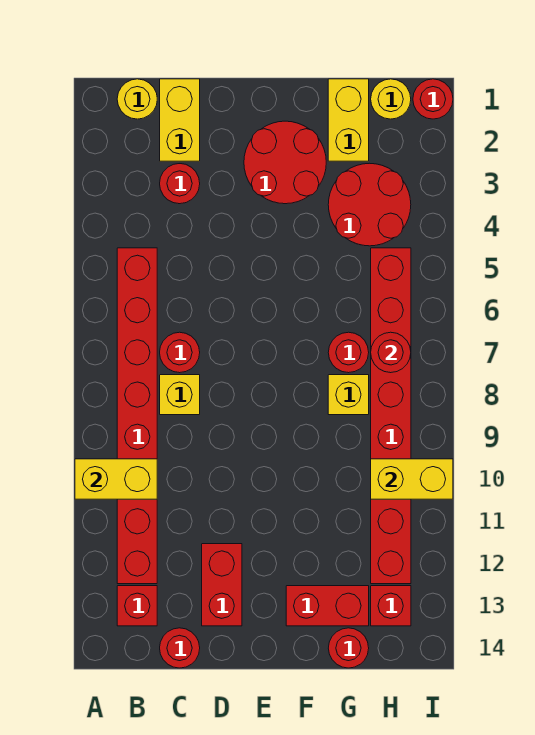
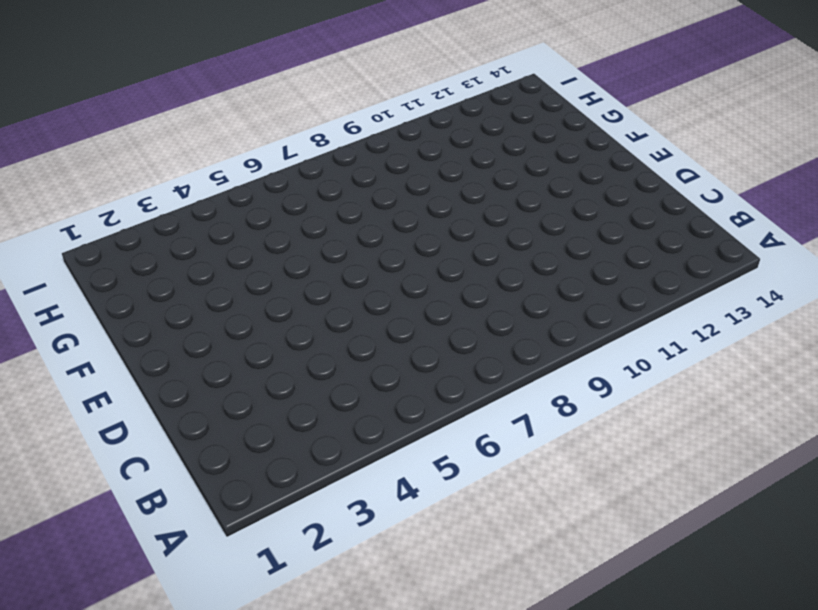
none -> yellow round brick B1 level 1
none -> red brick B5:B12 level 1
none -> red brick B13 level 1

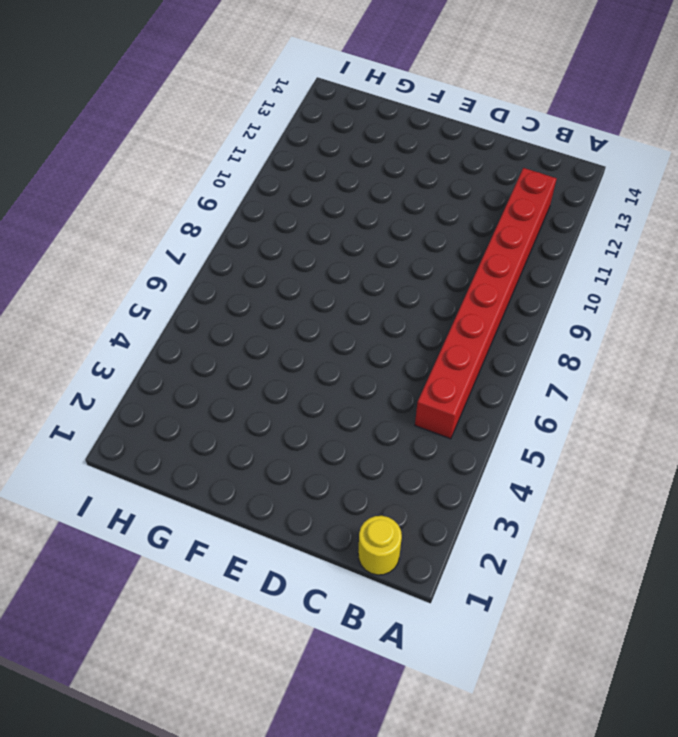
none -> red brick B13 level 1
none -> yellow brick C1:C2 level 1
none -> red round brick C3 level 1

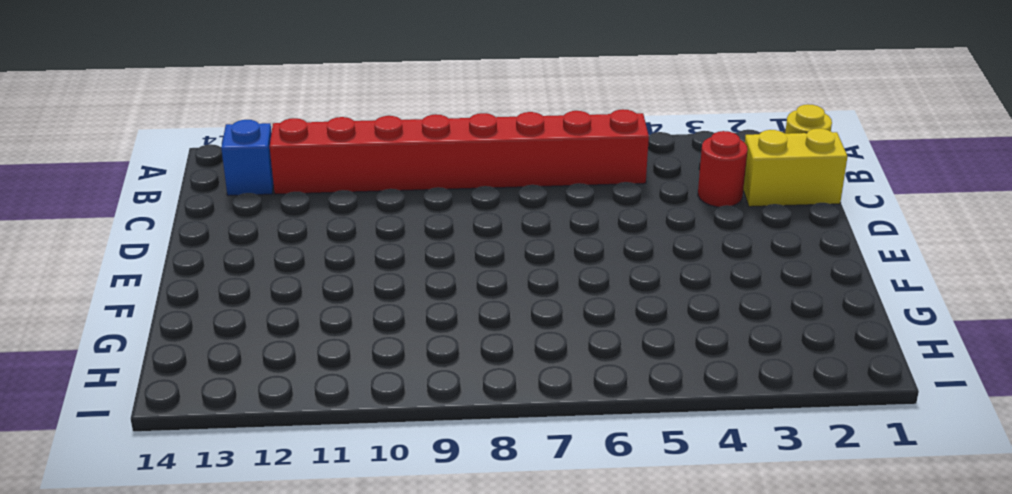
blue brick B13 level 1 -> red brick B13 level 1
none -> red round brick C7 level 1
none -> yellow brick C8 level 1
none -> red round brick C14 level 1

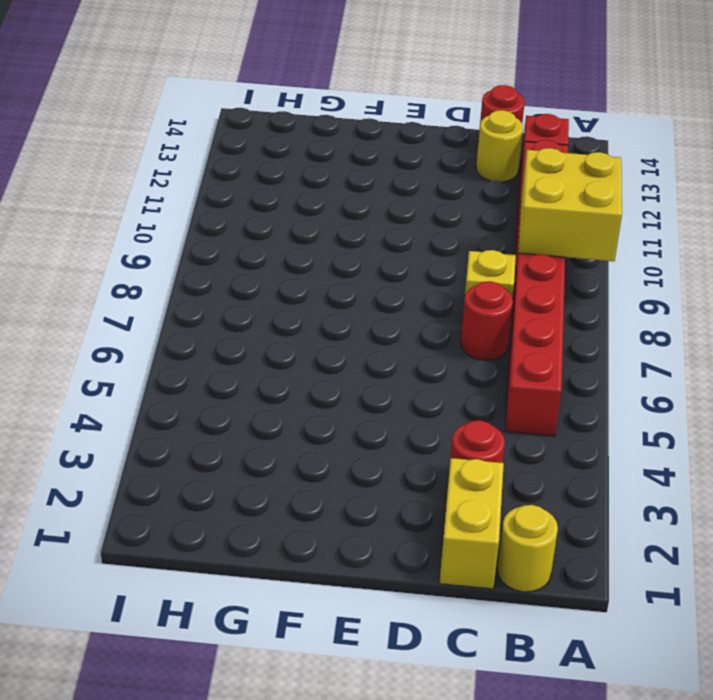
yellow brick A9:B10 level 2 -> yellow brick A10:B10 level 2
yellow round brick C13 level 1 -> yellow round brick H1 level 1
none -> red brick D12:D13 level 1
none -> red round brick E2:F3 level 1
none -> red brick F13:G13 level 1

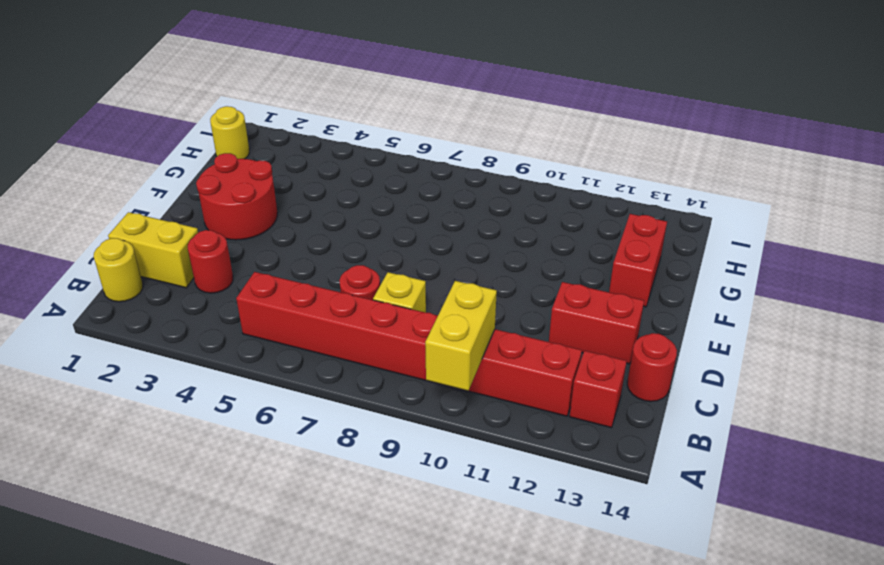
none -> yellow brick G1:G2 level 1
none -> red round brick G3:H4 level 1
none -> red round brick G7 level 1

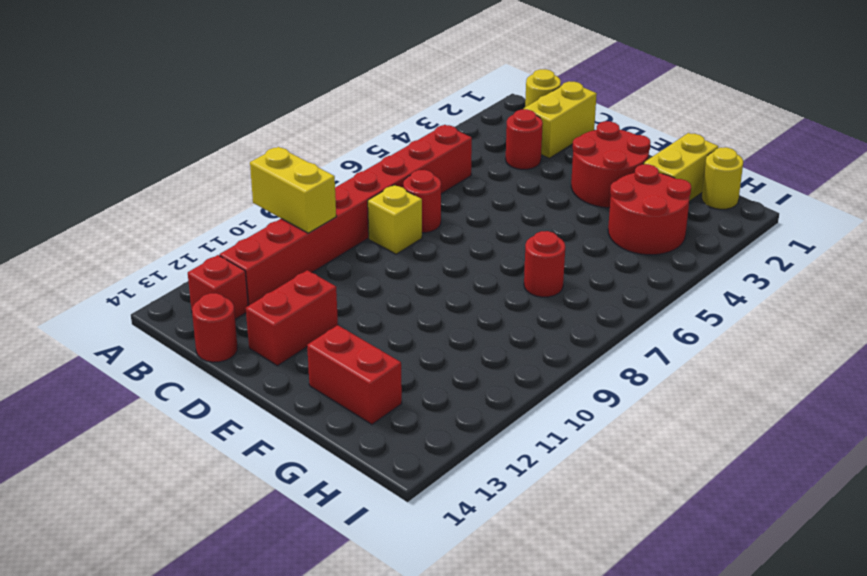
none -> yellow brick G8 level 1
none -> red round brick G14 level 1
none -> red brick H5:H12 level 1

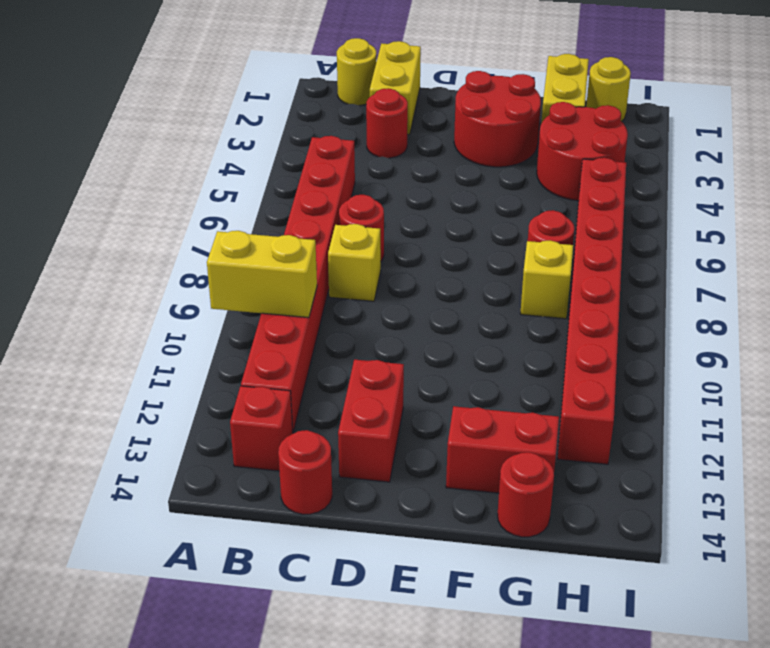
none -> red brick H13 level 1
none -> red round brick I1 level 1
none -> red round brick H7 level 2

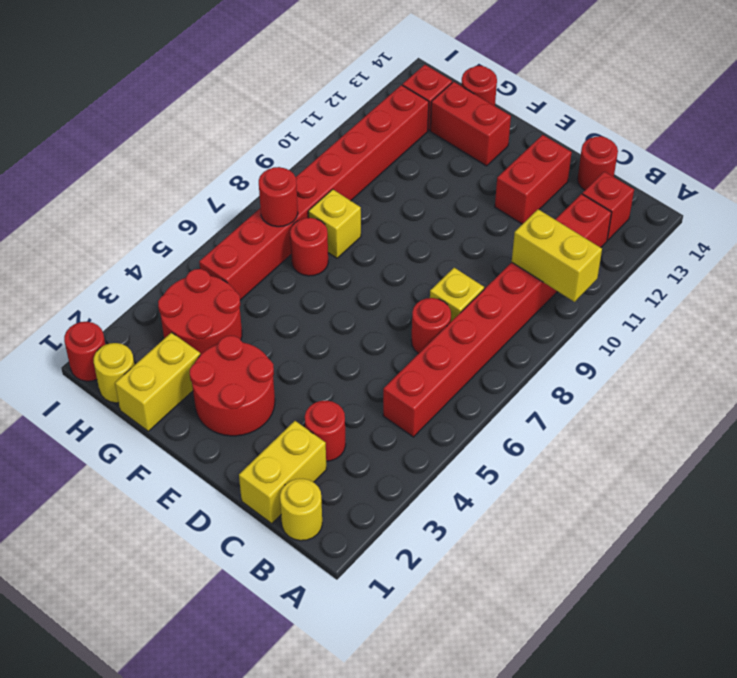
none -> yellow brick H10:I10 level 2

